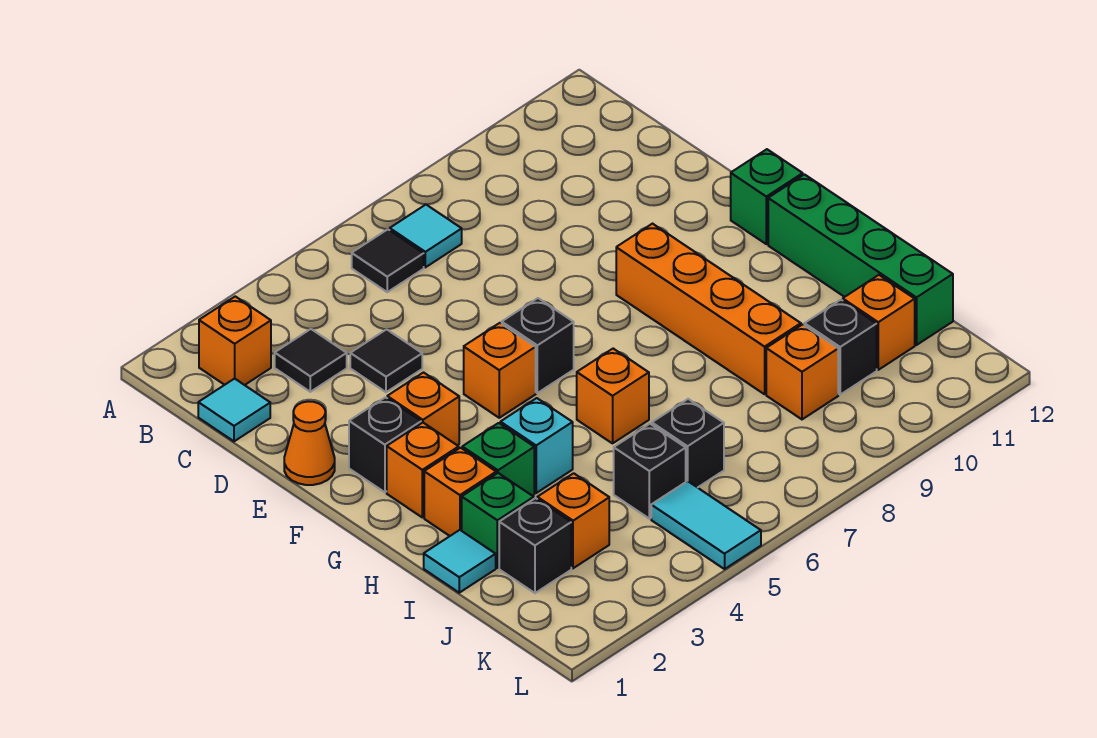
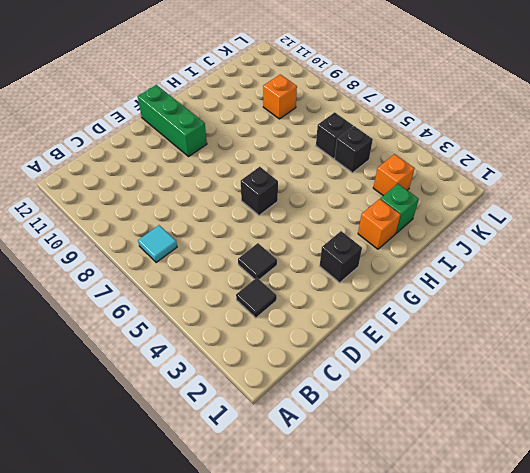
green brick F10:F12 level 1 -> green brick F12 level 1
none -> orange brick B2 level 1
none -> black tile B6 level 1
none -> cyan tile C1 level 1

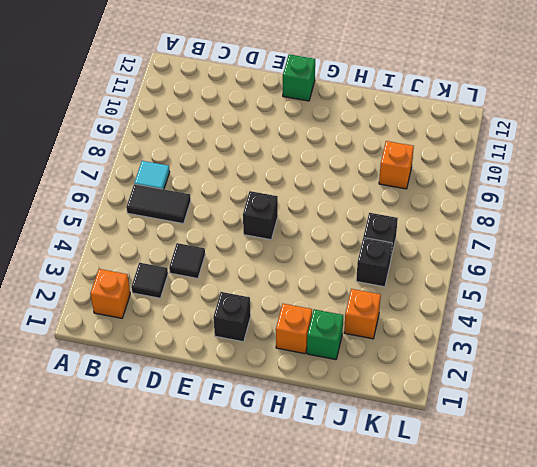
black tile B6:C6 level 1 -> black tile B6 level 1
none -> cyan tile C1 level 1
none -> orange cone E1 level 1
none -> orange brick F3 level 1

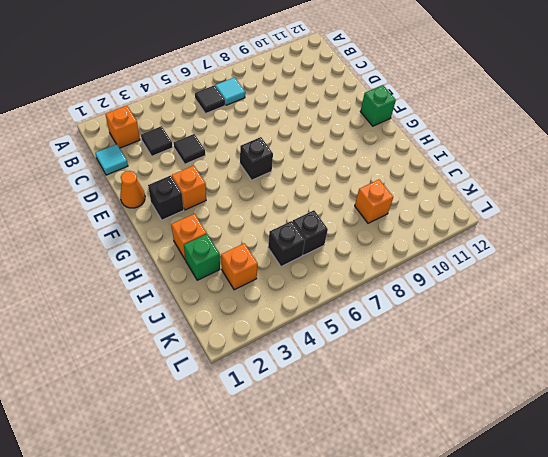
none -> orange brick F5 level 1
none -> orange brick F9:I9 level 1
none -> orange brick G2 level 1

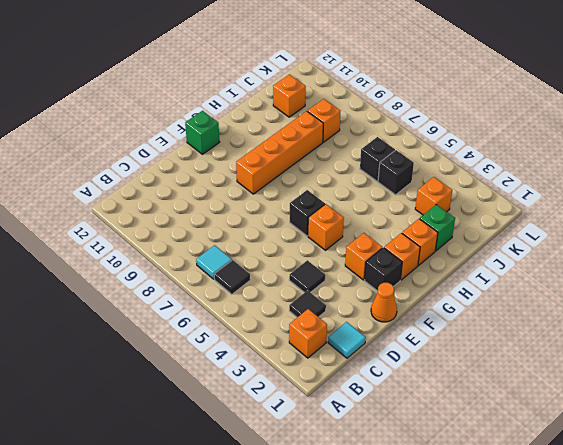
none -> green brick G12:J12 level 1
none -> green brick H3 level 1
none -> cyan brick H4 level 1

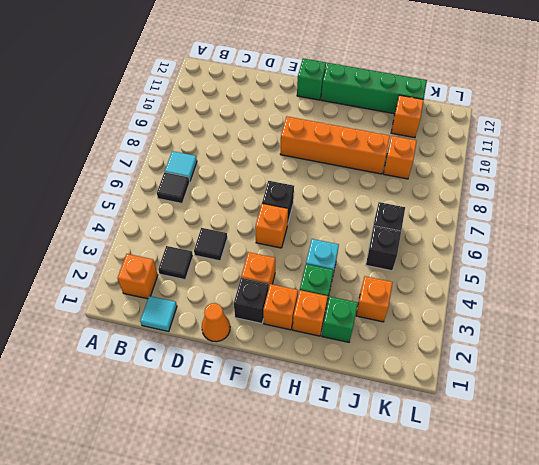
none -> orange brick H6 level 1
none -> cyan tile I1 level 1
none -> black brick J2 level 1

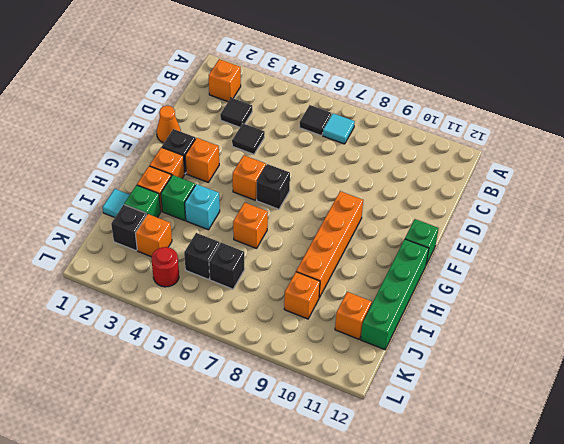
red round brick K4 level 1 -> none
none -> cyan tile C1 level 1
none -> black brick J10 level 1
none -> cyan tile K5:L5 level 1

